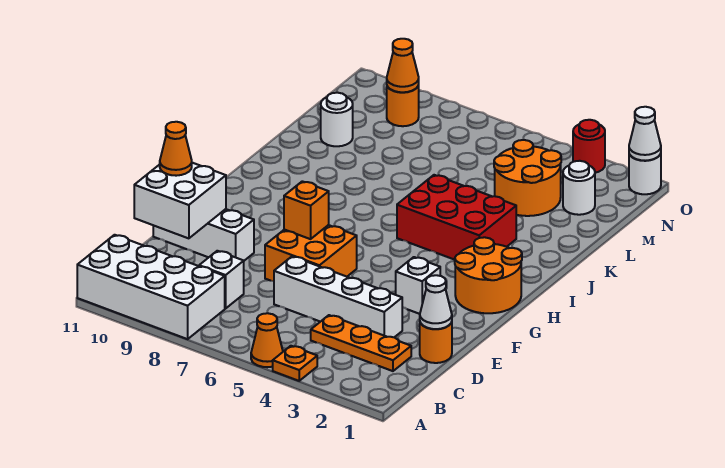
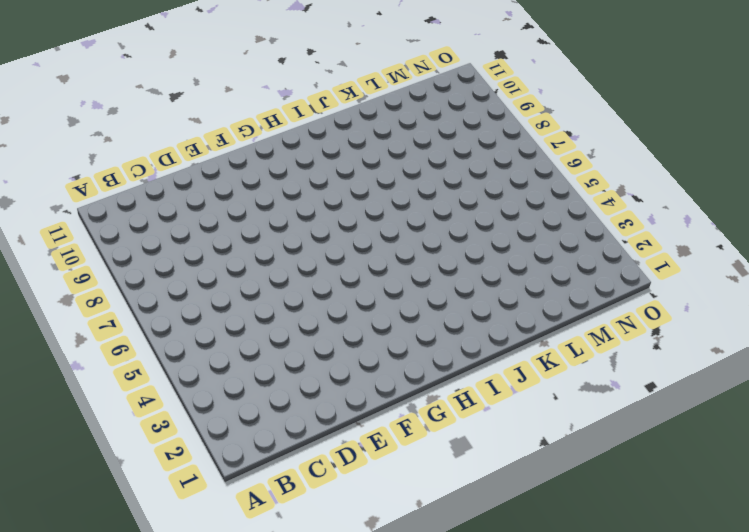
none -> orange plate A4 level 1
none -> orange cone A5 level 1
none -> white brick A8:B11 level 1

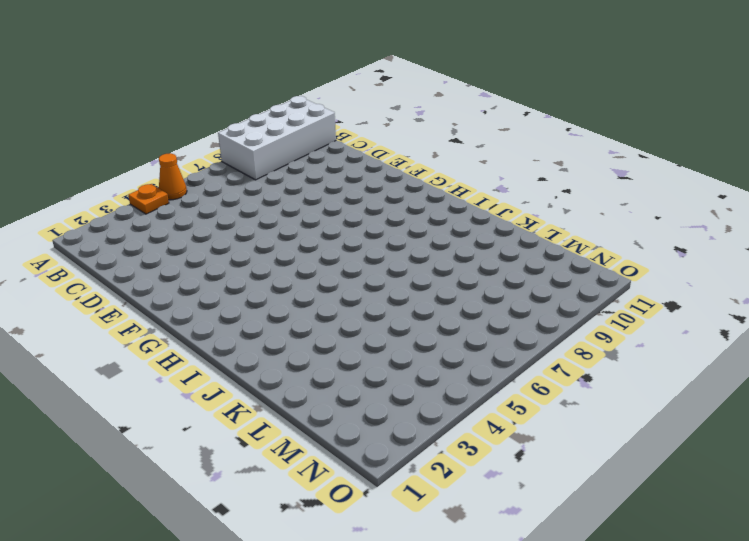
none -> orange plate C2:C4 level 1
none -> white brick C8 level 1
none -> orange round brick D1 level 1

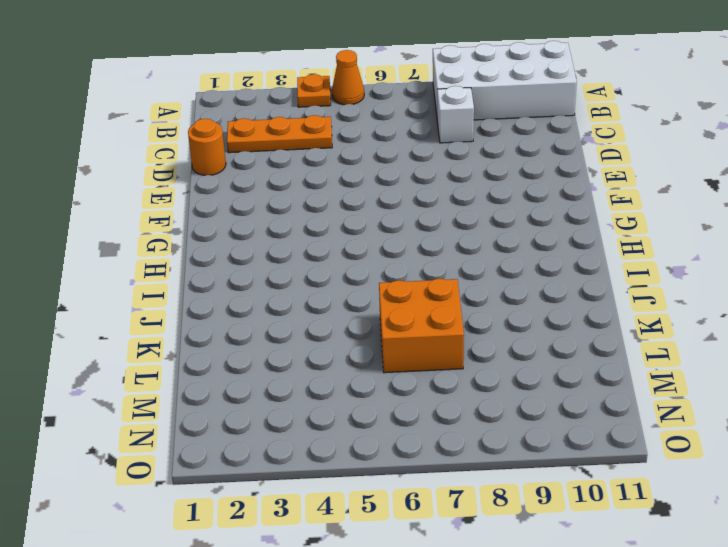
orange brick K6:L7 level 1 -> orange brick E6:F7 level 1
none -> white brick D3:D6 level 1
none -> white brick E9:E11 level 1
none -> white brick F3 level 1

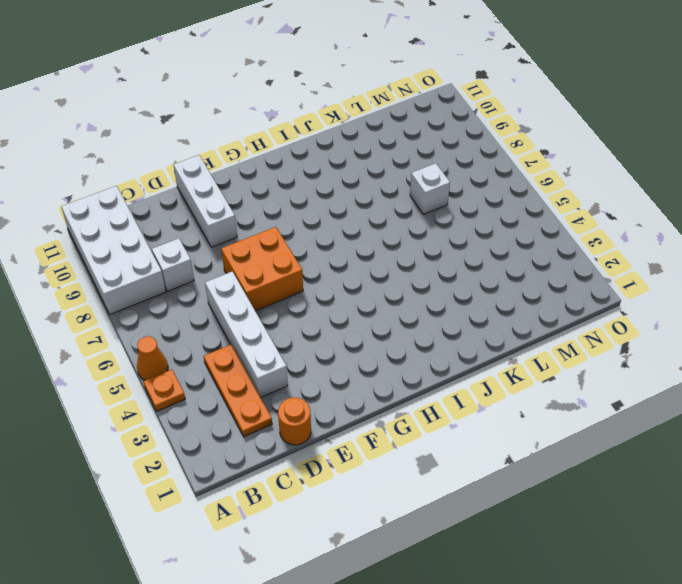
white brick L7 level 1 -> white brick F3 level 1
none -> orange round brick G1:H2 level 1
none -> red brick I3:J5 level 1
none -> orange round brick L3:M4 level 1

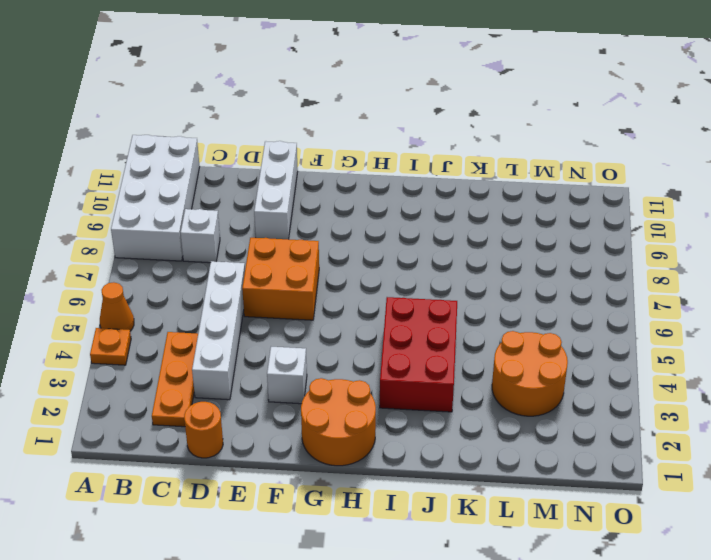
none -> white round brick L10 level 1
none -> white round brick M2 level 1
none -> orange round brick N9 level 1

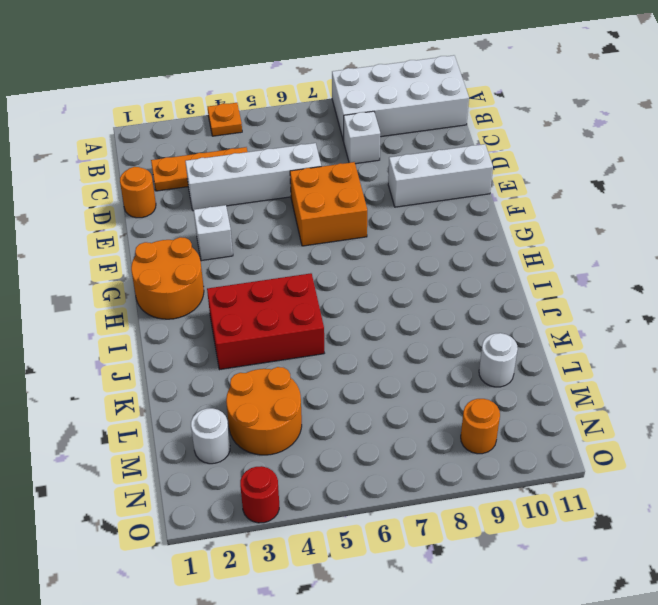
none -> orange cone A5 level 1
none -> white round brick O1 level 1
none -> white cone D1 level 2

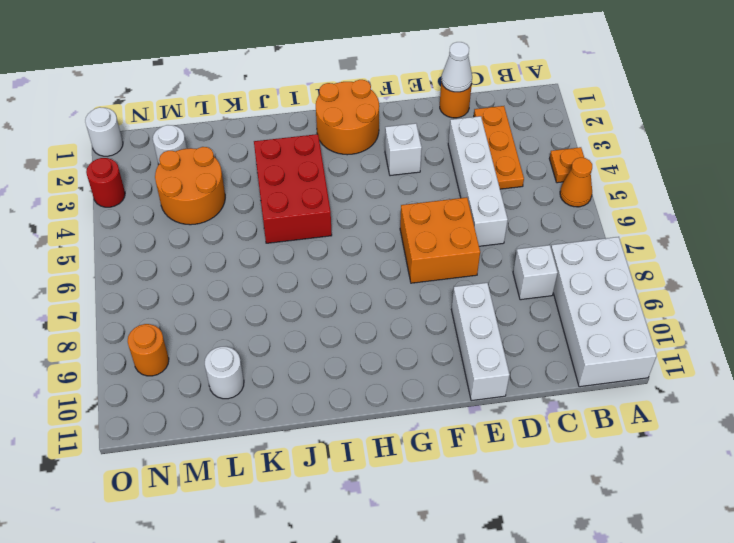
none -> white brick D10:E11 level 2
none -> orange brick F7 level 2
none -> orange cone N9 level 2

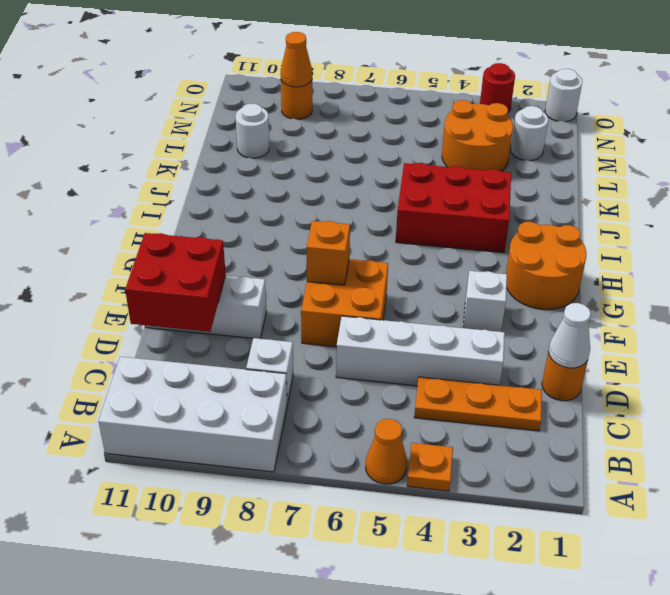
red brick D10:E11 level 2 -> white brick D10:E11 level 2
none -> white cone O1 level 2
none -> orange cone E11 level 3

